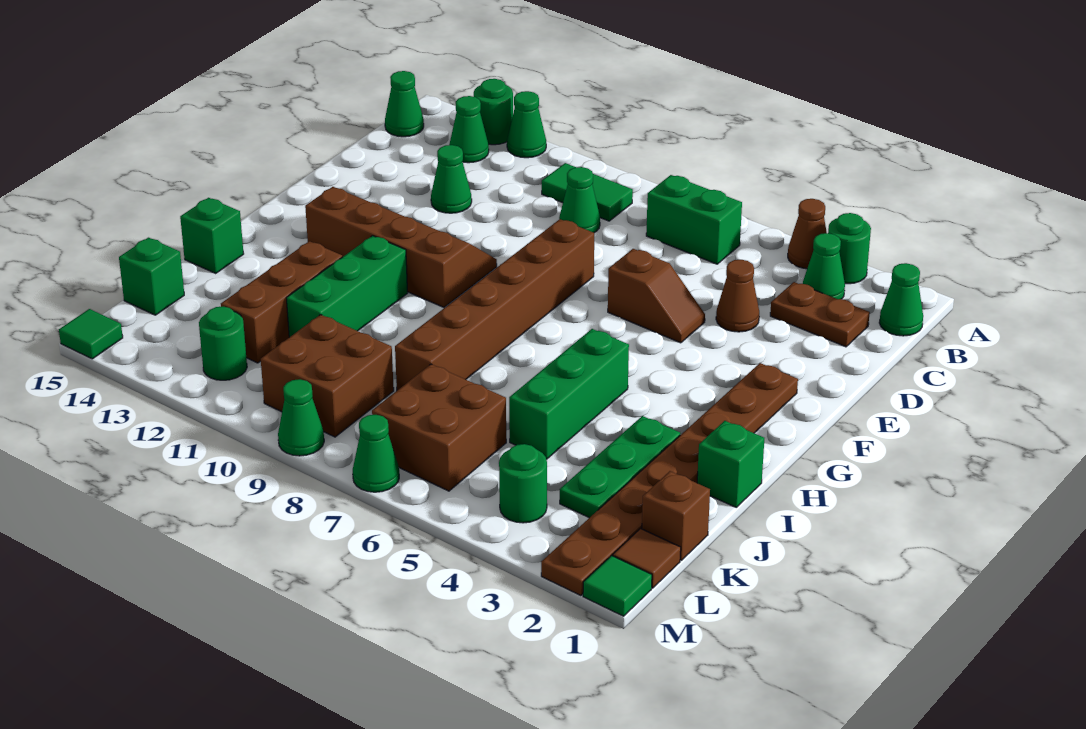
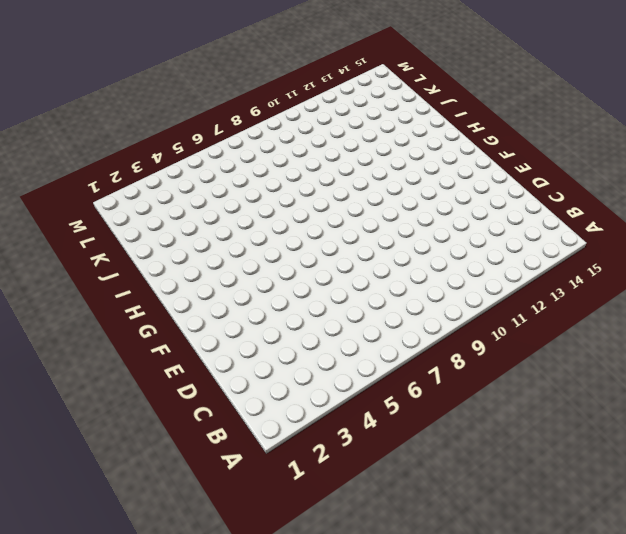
none -> green round brick A3 level 1
none -> brown cone A4 level 1
none -> green cone A12 level 1
none -> green round brick A13 level 1

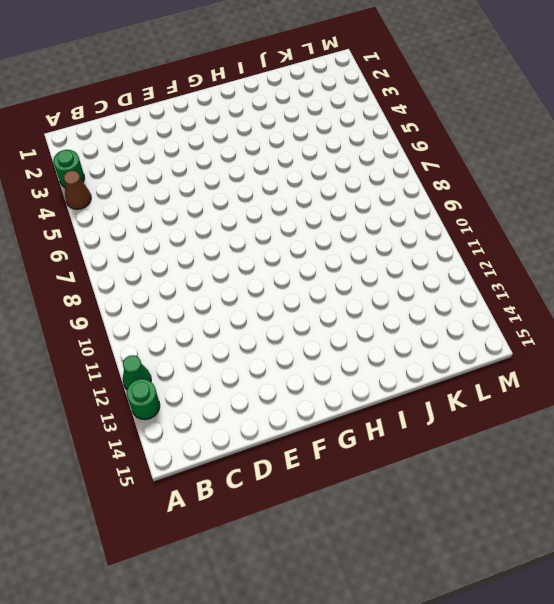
none -> green cone B1 level 1
none -> green cone B3 level 1
none -> green brick B6:B7 level 1
none -> green tile B9:B10 level 1

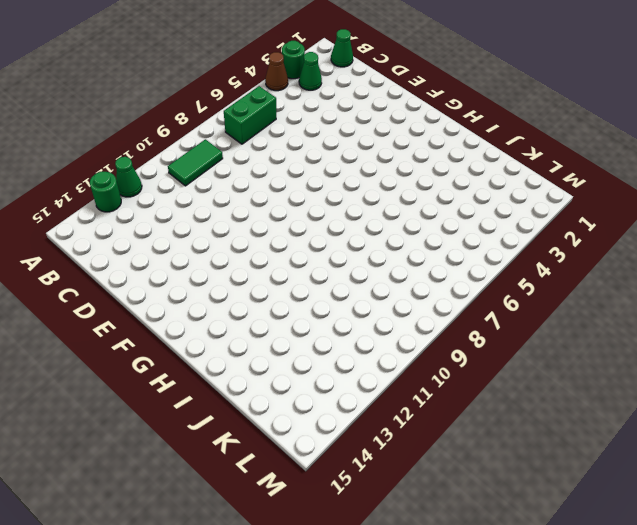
none -> green cone B13 level 1
none -> green cone B15 level 1
none -> brown plate C2:C3 level 1
none -> green cone C9 level 1

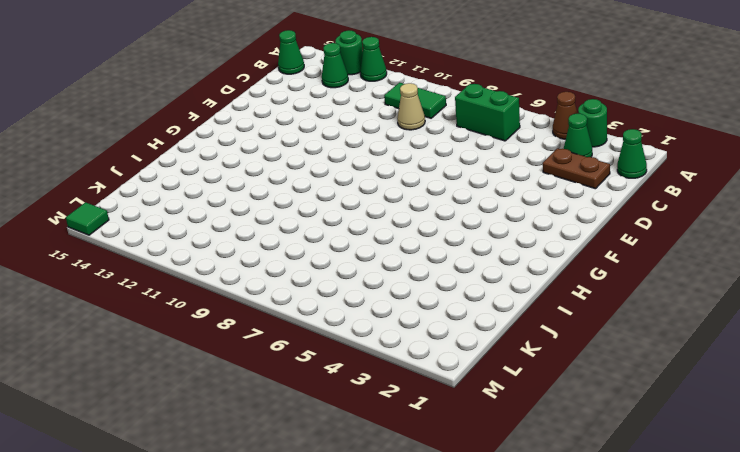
tan cone C9 level 1 -> green cone C9 level 1
none -> brown cone D4 level 1
none -> green cone D12 level 1
none -> brown slope E5:E6 level 1 top 6
none -> brown brick E8:J8 level 1

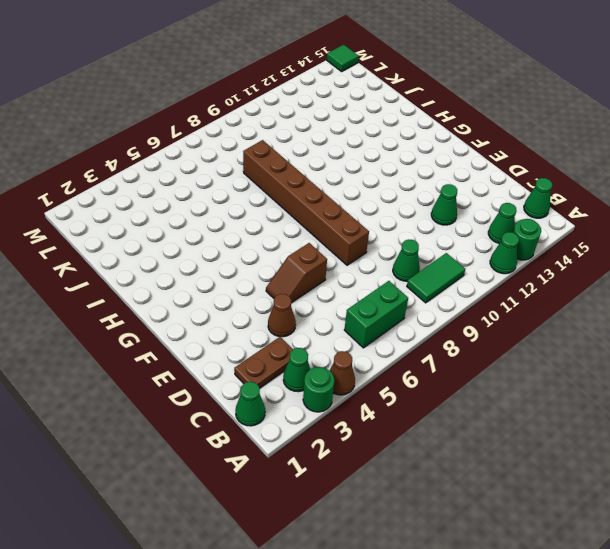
none -> brown plate F2:M2 level 1
none -> brown slope F10:G13 level 1 top G
none -> green brick H5:J5 level 1
none -> green brick H11:J11 level 1

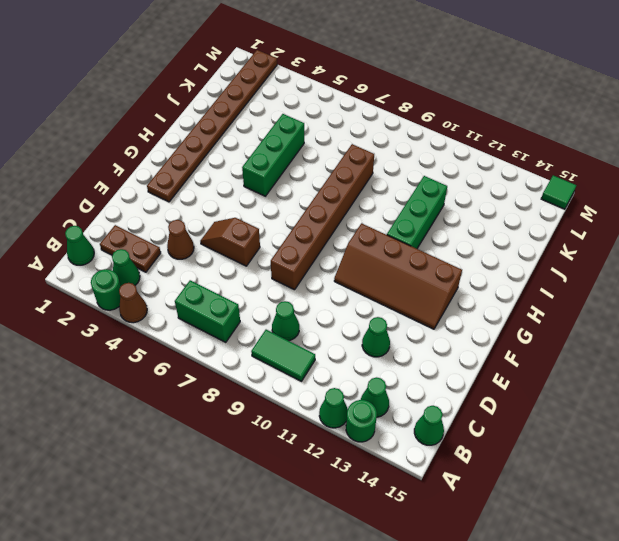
none -> green brick I1 level 1
none -> green plate I3:K3 level 1
none -> brown brick I12:K12 level 1
none -> green brick I15 level 1

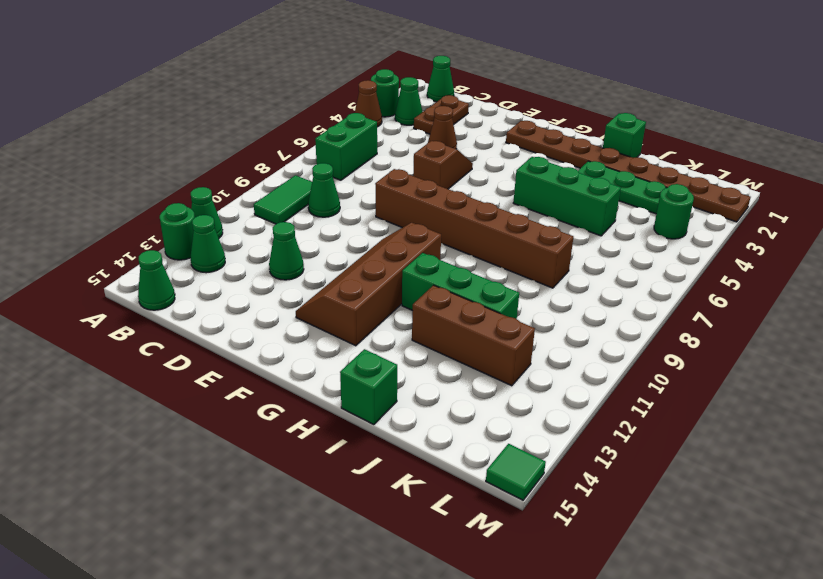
none -> brown brick K1 level 1
none -> brown brick K6:L7 level 1
none -> brown brick K9:L10 level 1
none -> green brick K15 level 1

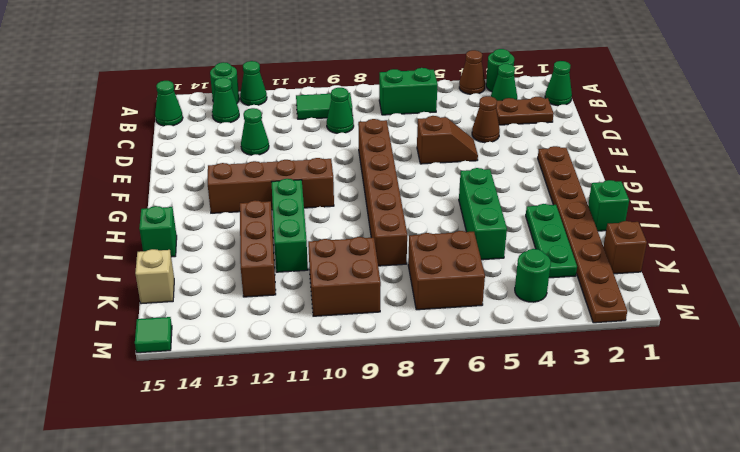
tan brick K15 level 1 -> green brick K15 level 1
none -> brown tile L1 level 1
none -> green round brick L12 level 1
none -> green tile M1 level 1
none -> green cone M7 level 1

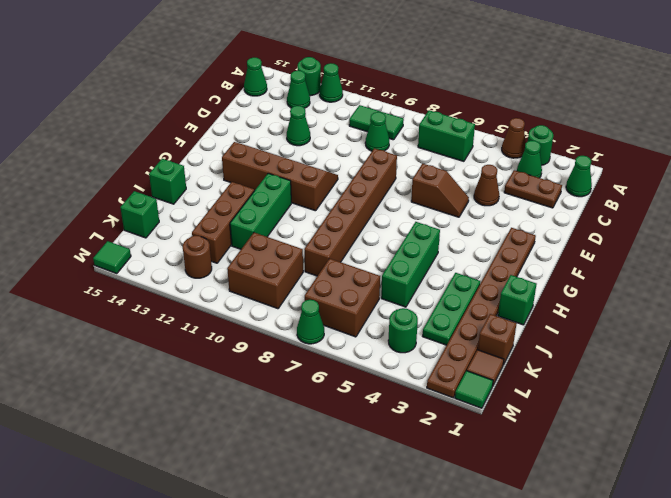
brown round brick L12 level 1 -> green round brick L12 level 1
none -> green cone M9 level 1

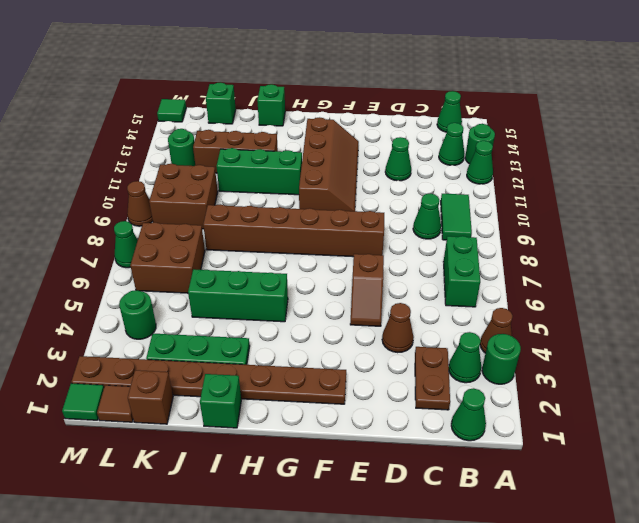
brown cone M9 level 1 -> green cone M9 level 1

